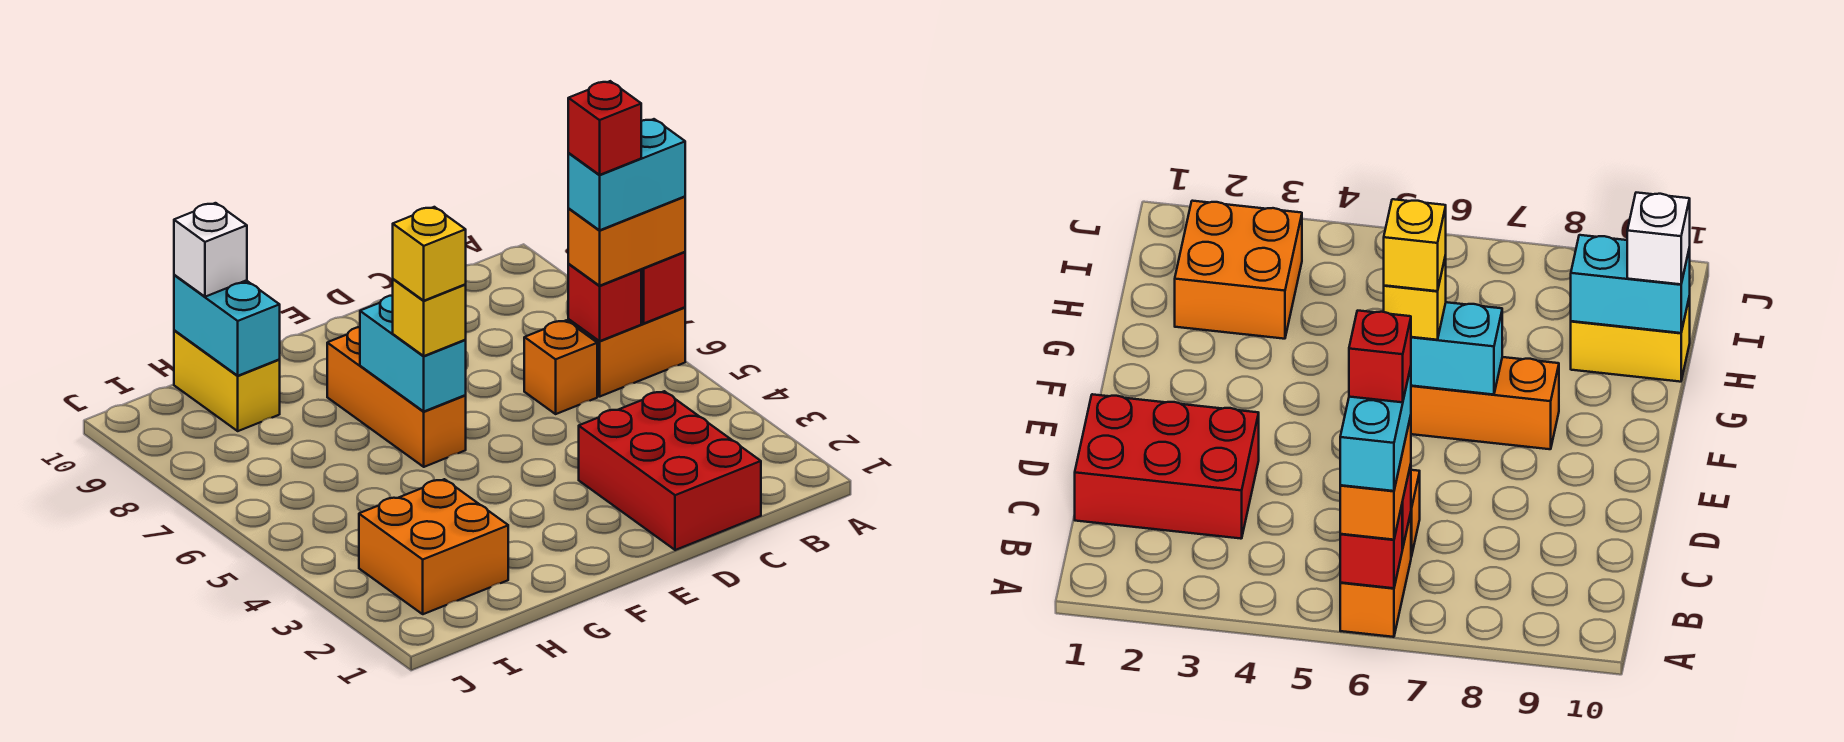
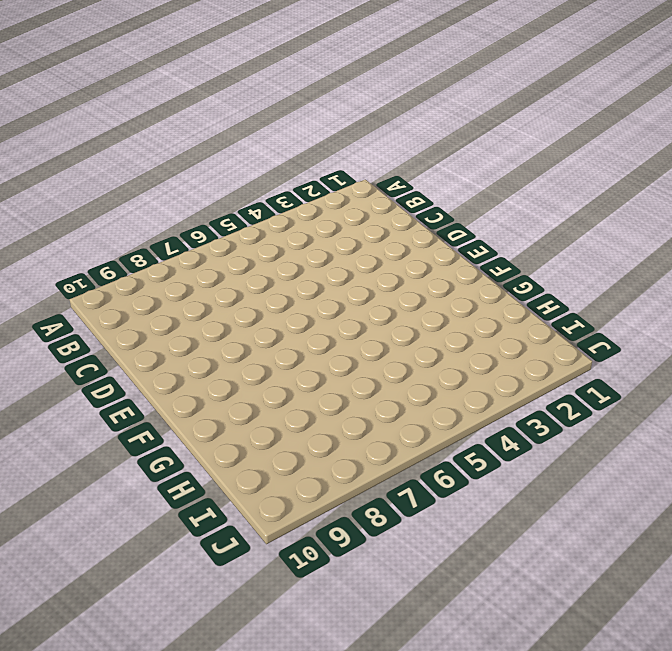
none -> orange brick A6:B6 level 1
none -> red brick C1:D3 level 1
none -> orange brick C6 level 1

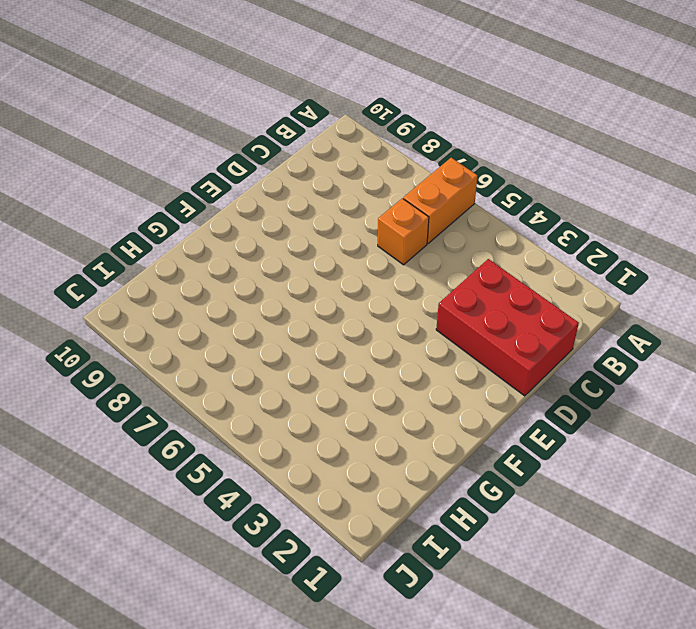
none -> orange brick F6:F8 level 1
none -> orange brick H2:I3 level 1
none -> yellow brick H9:H10 level 1

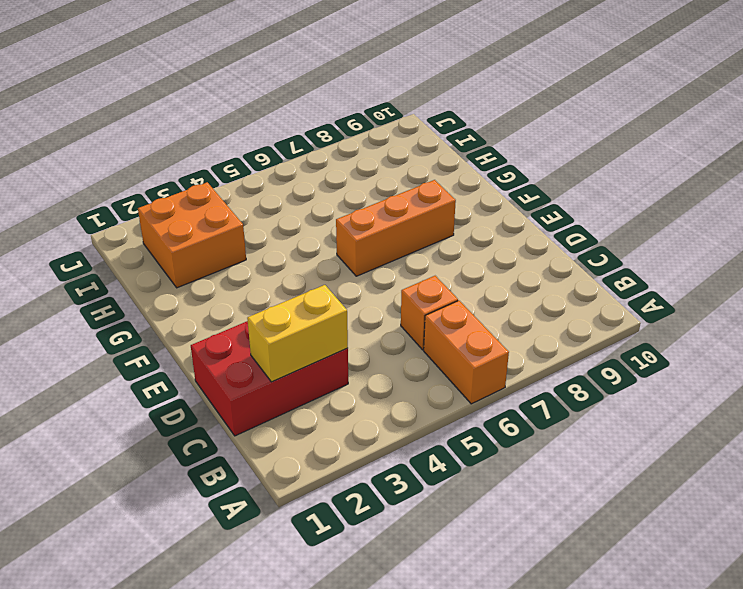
yellow brick C2:C3 level 2 -> yellow brick H9:H10 level 1
none -> red brick A6 level 2
none -> red brick B6 level 2
none -> cyan brick F6:F7 level 2

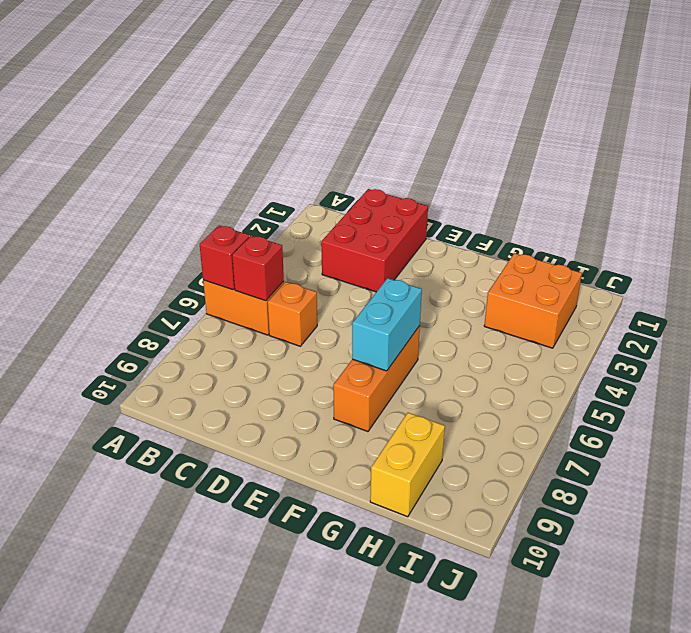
none -> cyan brick H9:H10 level 2
none -> orange brick A6:B6 level 3
none -> yellow brick F6 level 3

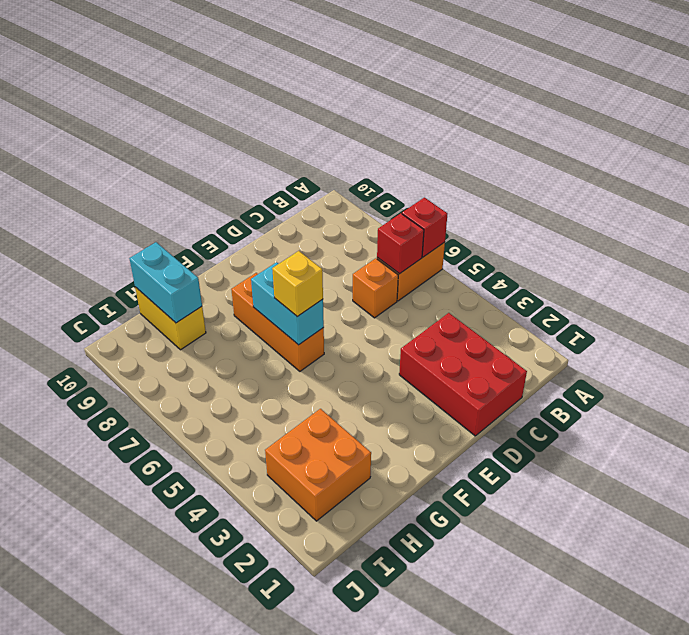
none -> orange brick A6:B6 level 3
none -> white brick H10 level 3
none -> cyan brick A6:B6 level 4

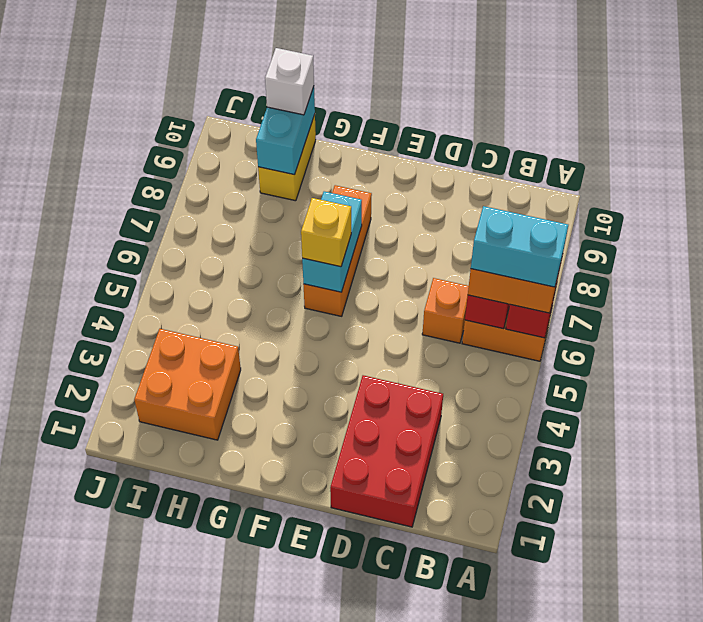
none -> yellow brick F6 level 4
none -> red brick B6 level 5

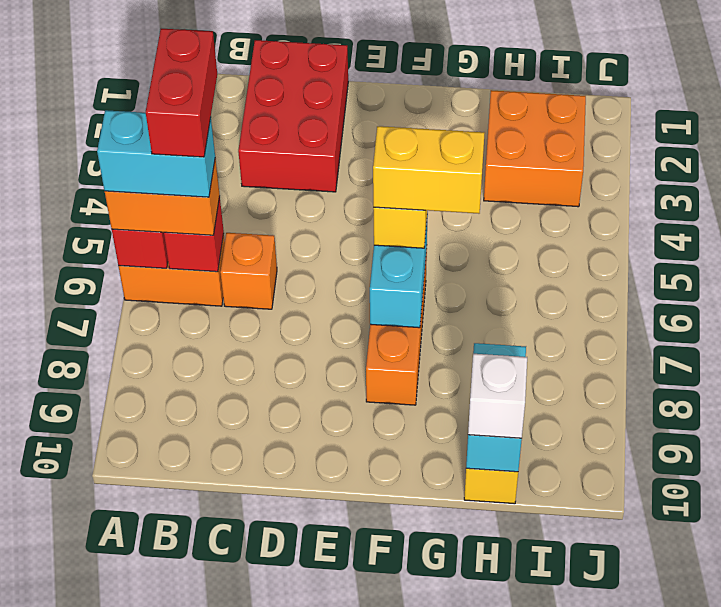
red brick B5:B6 level 5 -> red brick B6 level 5
yellow brick F6:G6 level 4 -> yellow brick F6 level 4

